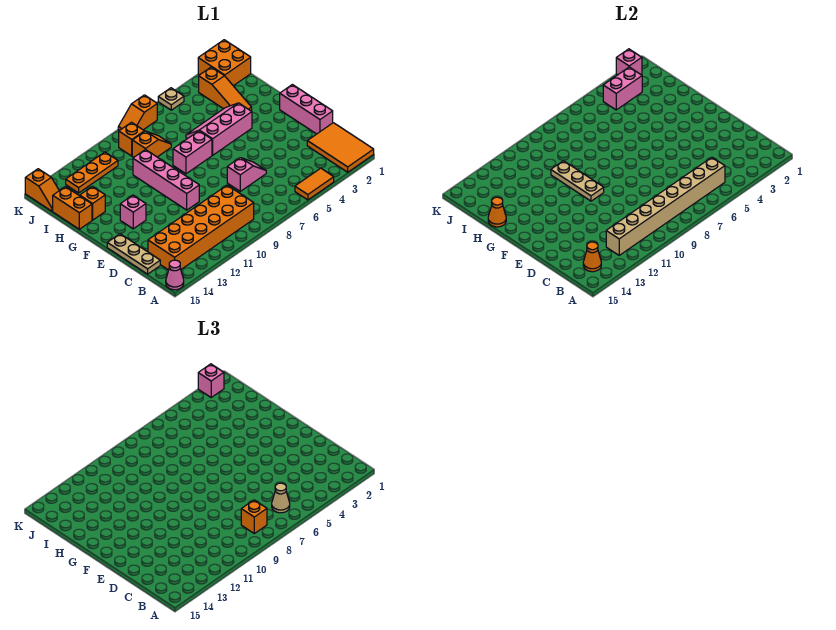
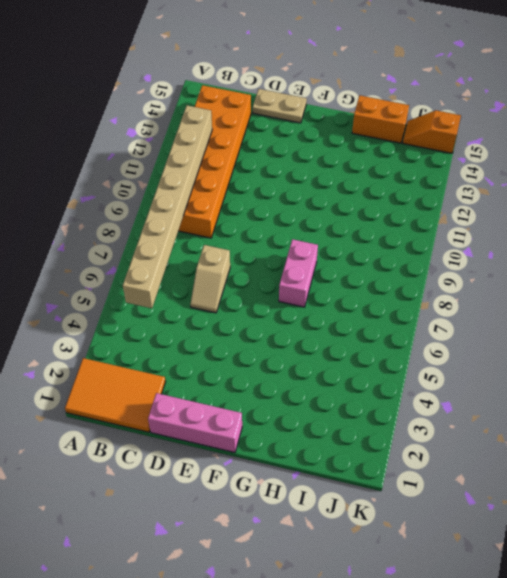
tan slope D6:D7 level 1 top 7 -> pink slope D6:D7 level 1 top 7
tan plate D15:E15 level 1 -> tan plate C15:E15 level 1
none -> orange tile A4:A5 level 1
none -> pink cone A15 level 1
none -> pink brick E10:H10 level 1
none -> pink brick F13 level 1

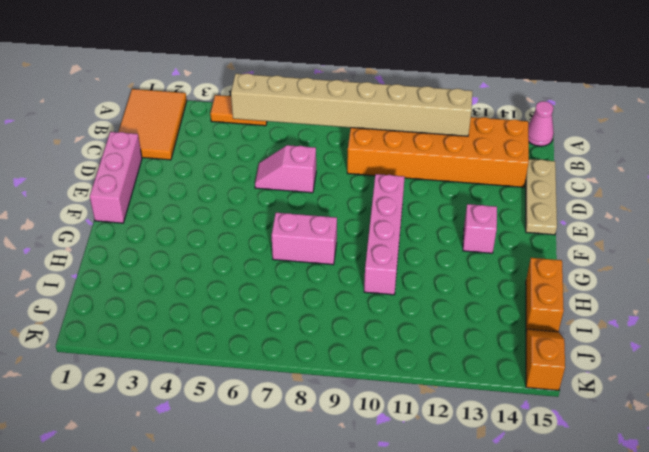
none -> pink slope G4:H6 level 1 top G
none -> orange slope H3:J3 level 1 top J
none -> orange brick H14 level 1
none -> orange slope I8:I9 level 1 top 9

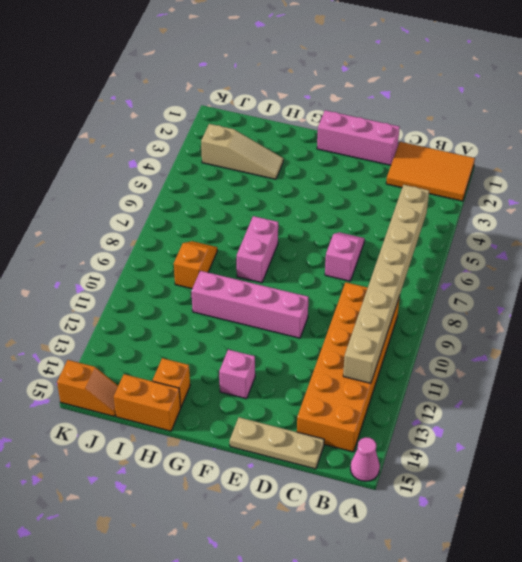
tan slope H3:J3 level 1 top J -> orange slope H3:J3 level 1 top J
none -> orange tile A4:A5 level 1
none -> pink slope G4:H6 level 1 top G
none -> orange brick J1:K2 level 1
none -> orange brick J9 level 1

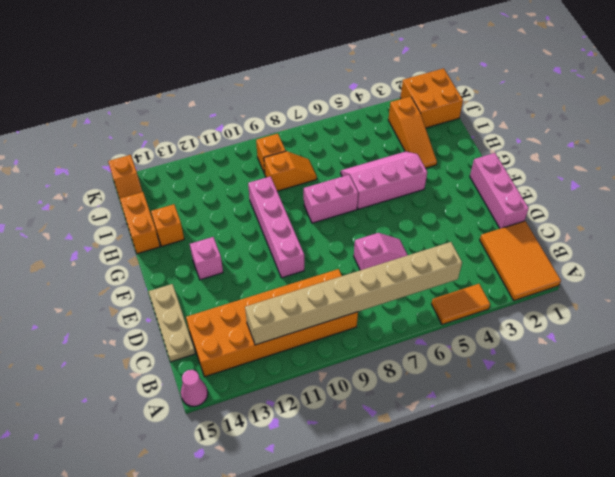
none -> orange plate J11:J13 level 1
none -> tan plate K5 level 1
none -> orange slope K7:K8 level 1 top 7
none -> orange cone B14 level 2

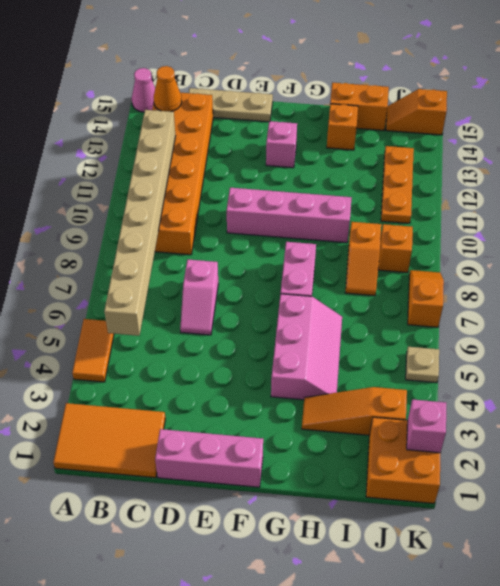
none -> tan plate F10:H10 level 2
none -> orange cone H15 level 2
none -> pink brick J3:J4 level 2
none -> tan cone B6 level 3

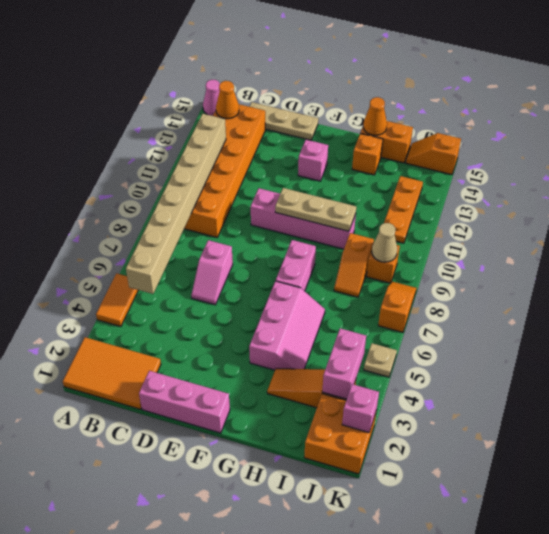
tan cone J9 level 2 -> tan cone B6 level 3
none -> orange brick B8 level 3
none -> pink brick K2 level 3

